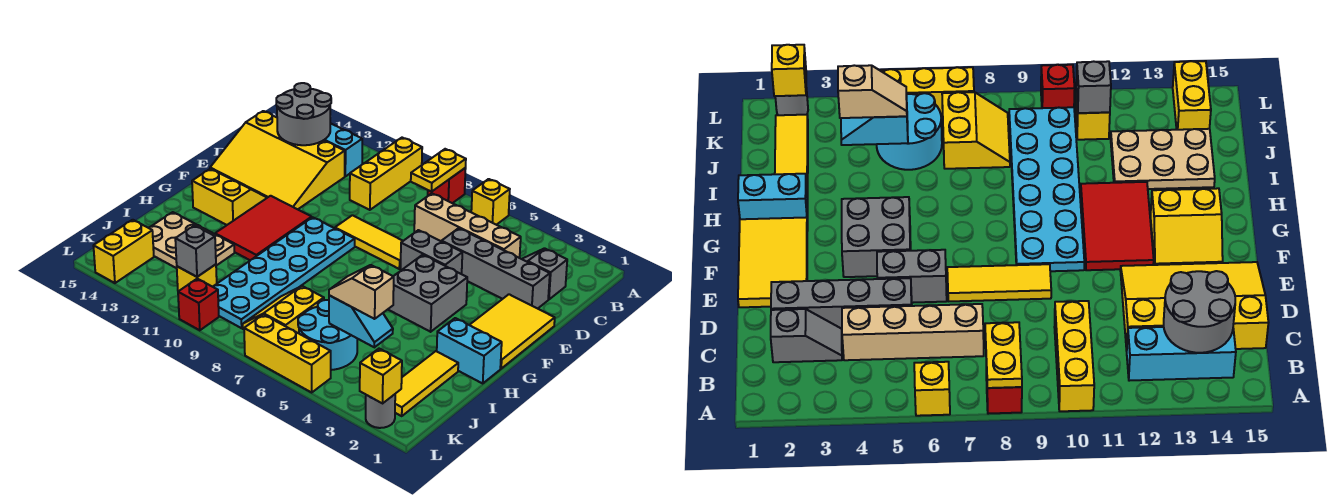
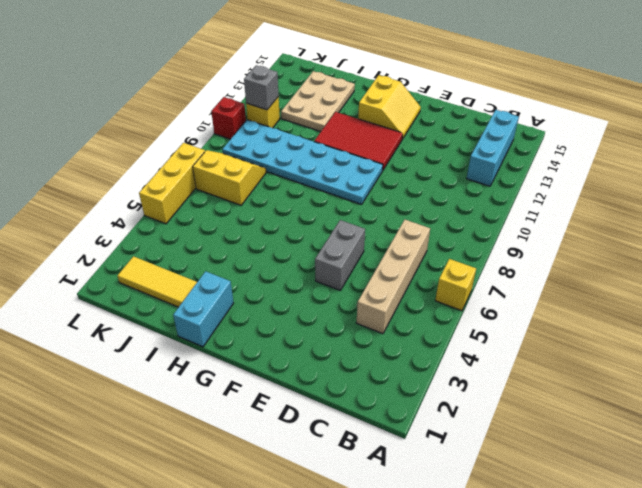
none -> red brick A8 level 1
none -> yellow brick A10:C10 level 1
none -> grey slope C2:C3 level 1 top 2
none -> yellow slope C12:E15 level 1 top C

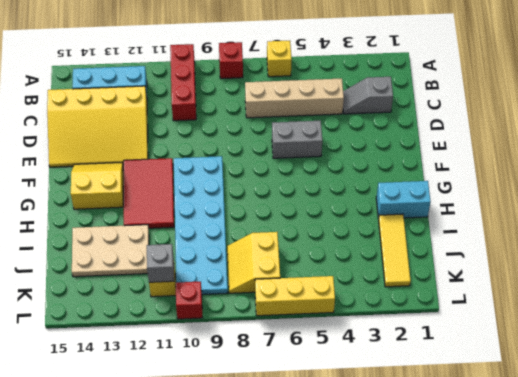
red brick A10:C10 level 1 -> yellow brick A10:C10 level 1
none -> grey brick D2:D5 level 1
none -> yellow tile E1:G2 level 1
none -> yellow tile E7:E9 level 1
none -> grey brick F4:G5 level 1

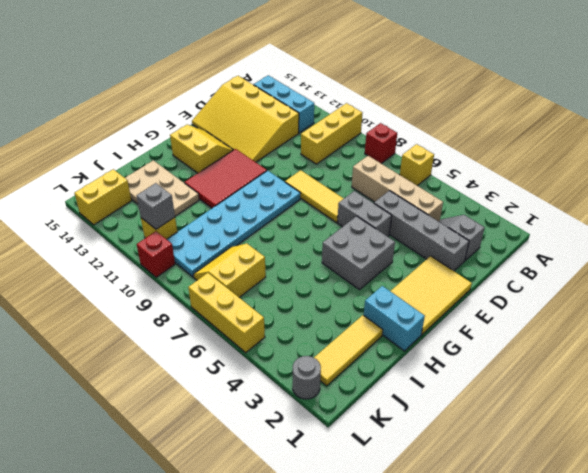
none -> cyan round brick J5:K6 level 1
none -> yellow plate A8:B8 level 2
none -> grey round brick B13:C14 level 2
none -> cyan slope J4:J5 level 2 top 5

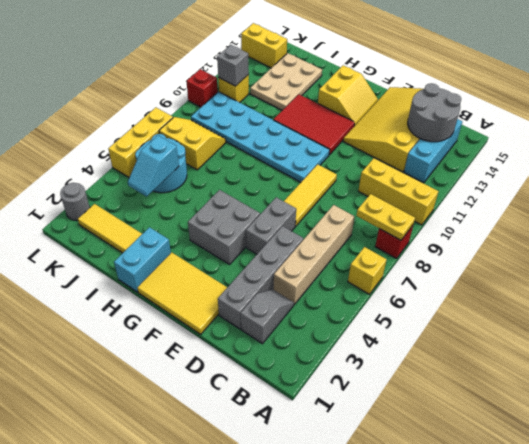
none -> yellow brick L2 level 2
none -> tan slope J4:J5 level 3 top 4

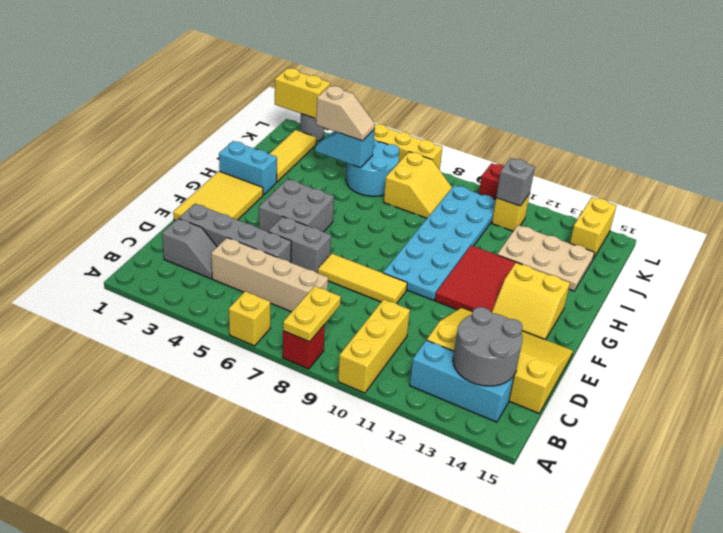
yellow brick L1:L2 level 2 -> yellow brick L2 level 2

